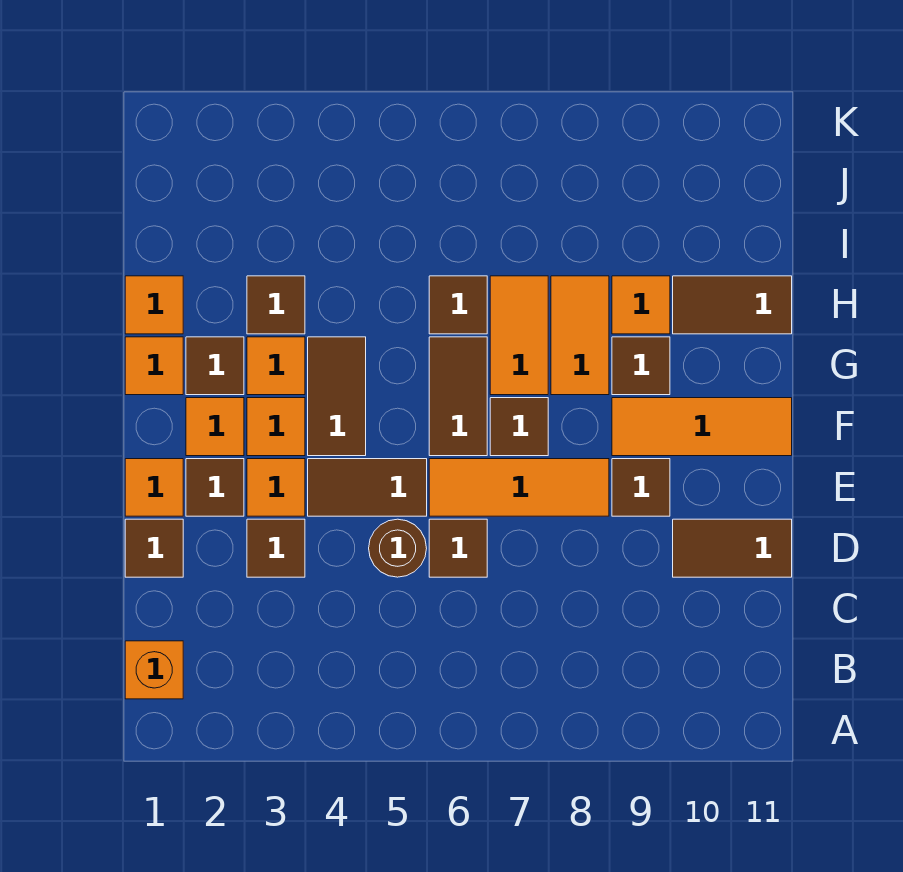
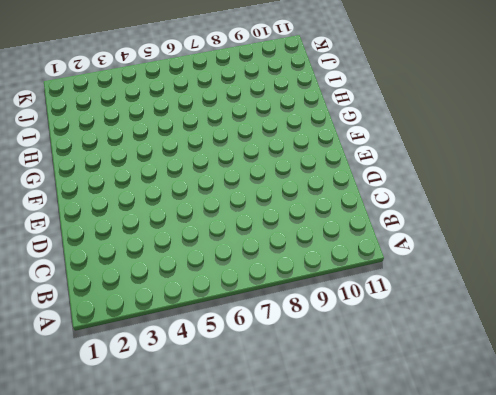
none -> orange brick B1 level 1
none -> brown tile D1 level 1
none -> brown tile D3 level 1

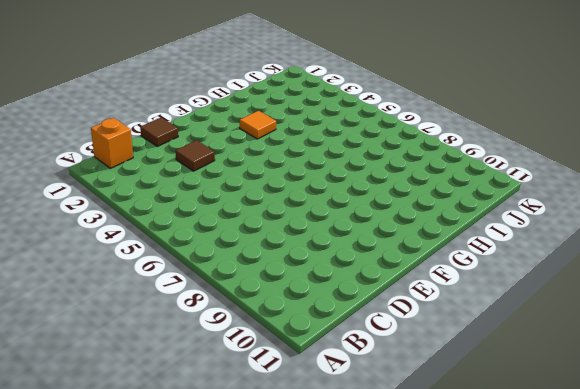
none -> brown round brick D5 level 1
none -> brown tile D6 level 1
none -> brown tile D10:D11 level 1

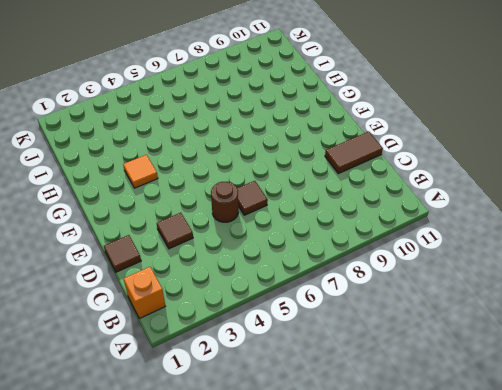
none -> orange tile E1 level 1
none -> brown tile E2 level 1
none -> orange tile E3 level 1

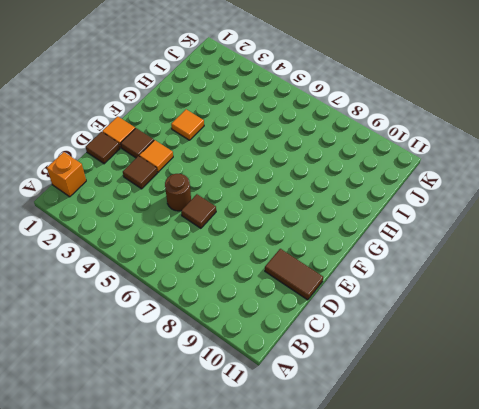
none -> brown tile E4:E5 level 1
none -> orange tile E6:E8 level 1
none -> brown tile E9 level 1

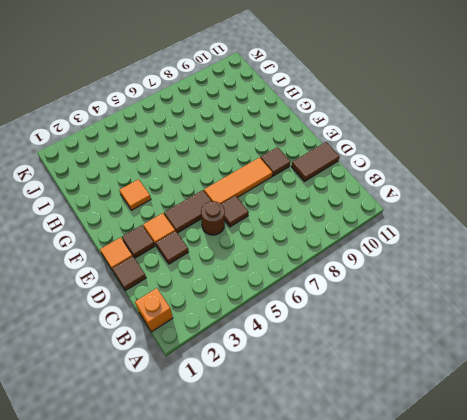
none -> orange tile F2 level 1
none -> orange tile F3 level 1
none -> brown tile F4:G4 level 1

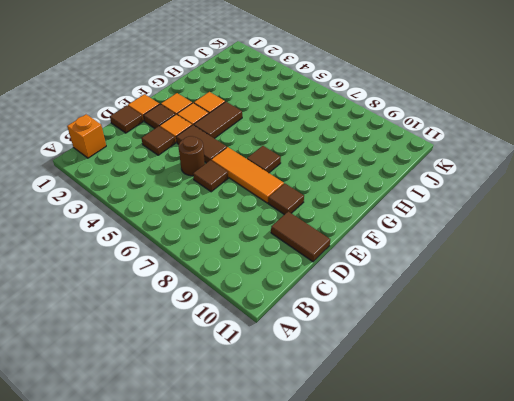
none -> brown tile F6:G6 level 1
none -> orange tile F9:F11 level 1
none -> orange tile G1 level 1

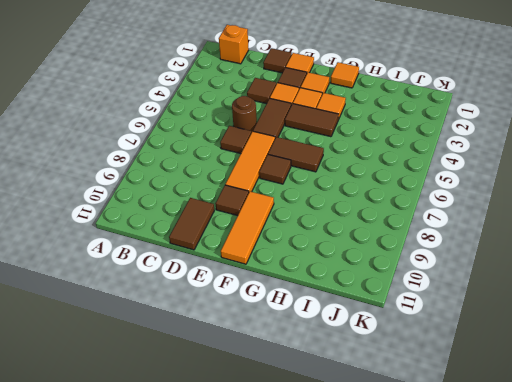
none -> brown tile G2 level 1
none -> orange tile G7:H7 level 1
none -> orange tile G8:H8 level 1

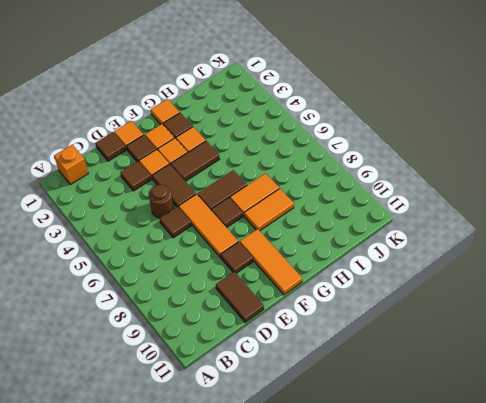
none -> brown tile G9 level 1
none -> orange tile H1 level 1
none -> brown tile H3 level 1

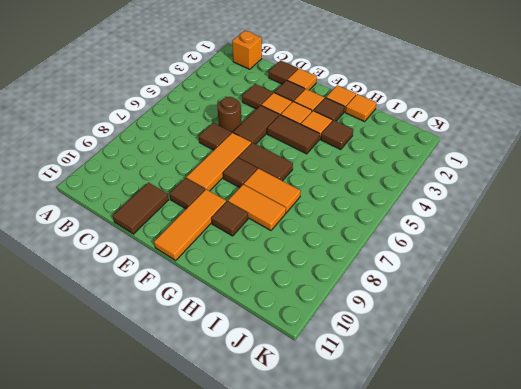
none -> brown tile H6 level 1
none -> orange tile H9 level 1
none -> brown tile H10:H11 level 1

